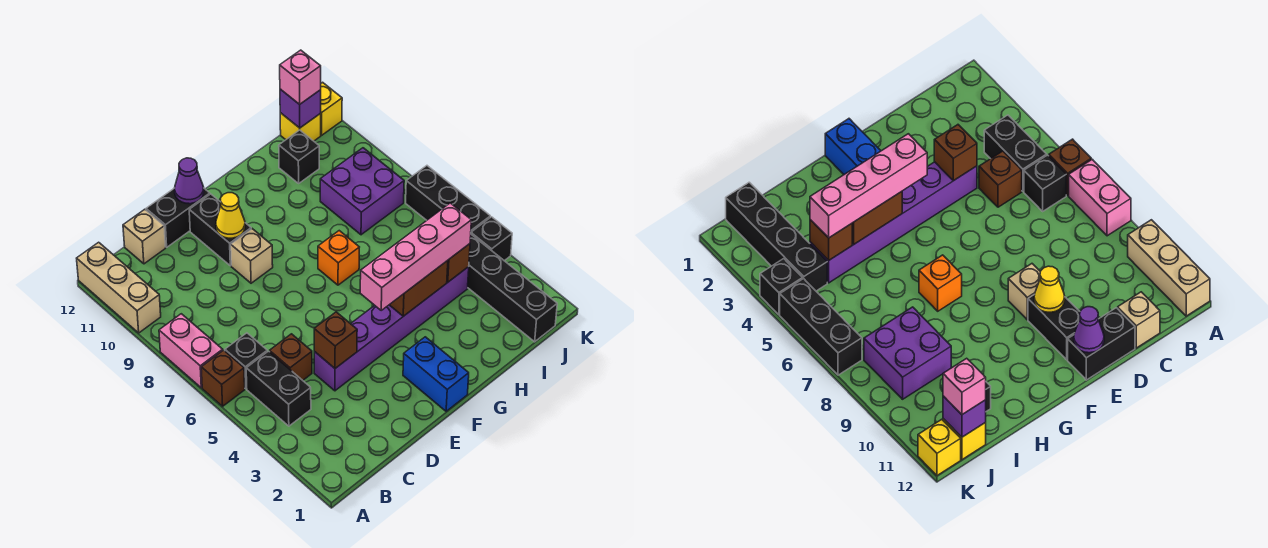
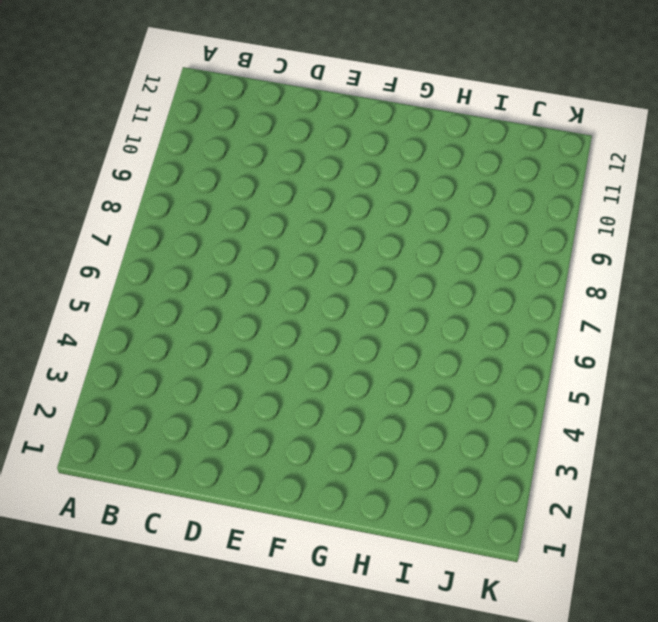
none -> brown brick A6 level 1
none -> pink brick A7:A8 level 1
none -> tan brick A10:A12 level 1

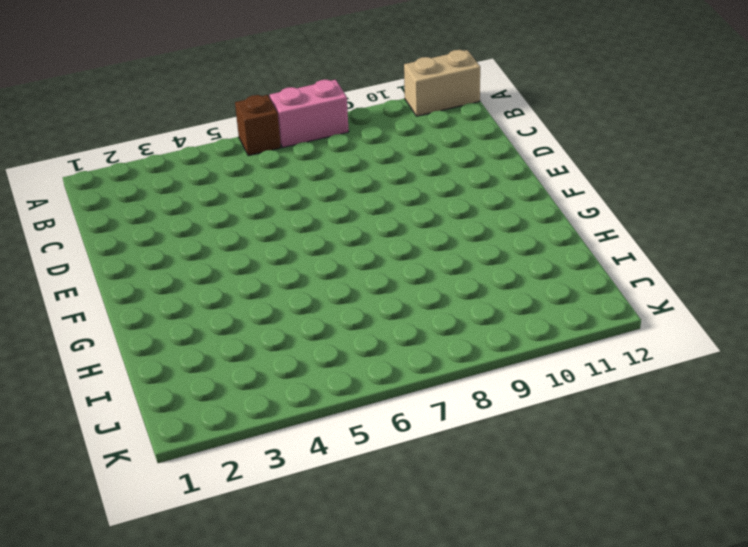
tan brick A11:A12 level 1 -> tan brick A10:A12 level 1
none -> black brick B4:B5 level 1
none -> black brick B6 level 1
none -> brown brick C5 level 1

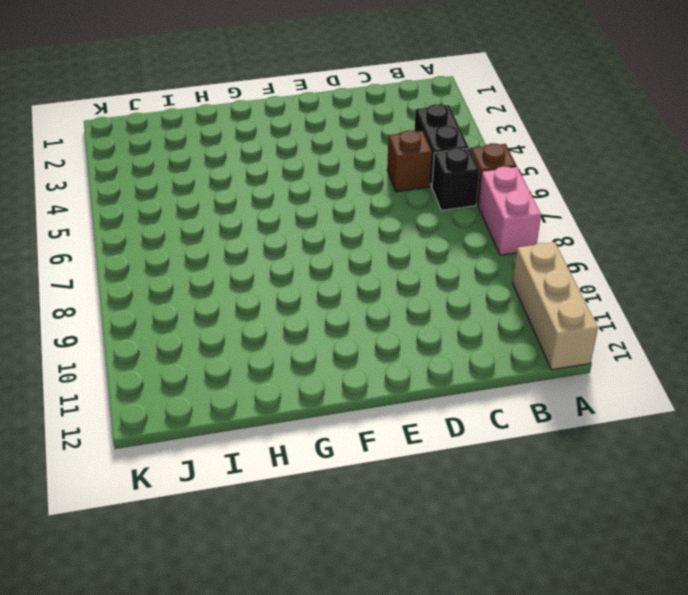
none -> tan brick C12 level 1
none -> purple brick D4:I4 level 1
none -> black brick D12:E12 level 1

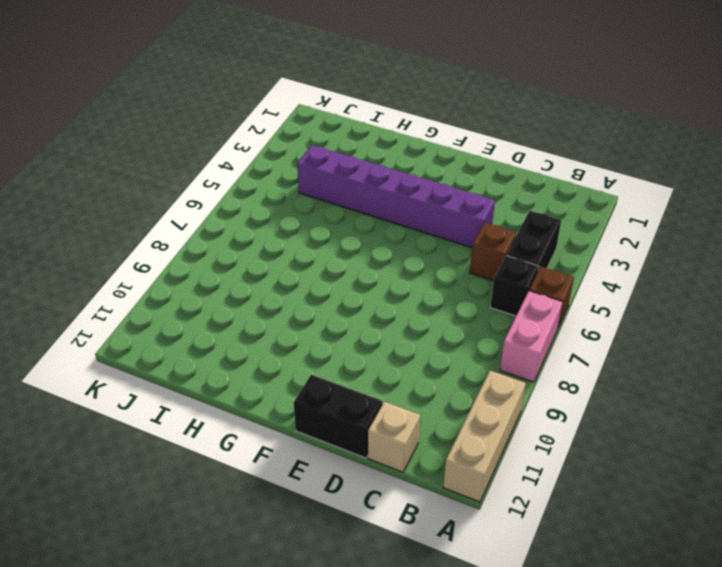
none -> tan brick E9 level 1
none -> black brick E10:E11 level 1
none -> blue brick F1:F2 level 1

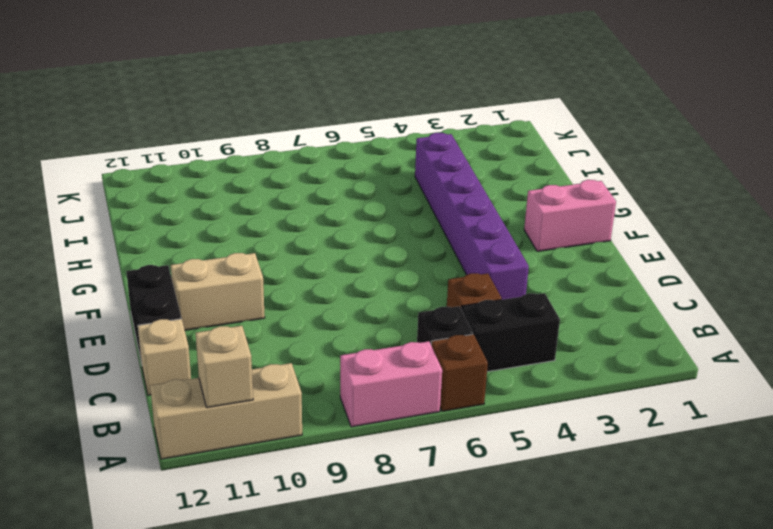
tan brick A11 level 2 -> tan brick E9 level 1
tan brick E10:E11 level 1 -> black brick E10:E11 level 1
pink brick F1:F2 level 1 -> blue brick F1:F2 level 1
none -> orange brick G7 level 1
none -> purple brick I8:J9 level 1
none -> black brick I11 level 1

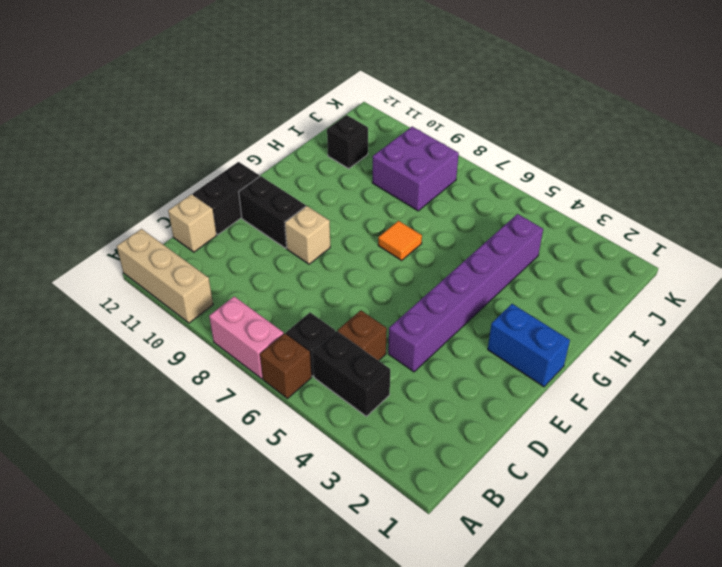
orange tile G7 level 1 -> orange brick G7 level 1
none -> black brick J1:J4 level 1
none -> yellow brick J12 level 1
none -> black brick K4 level 1

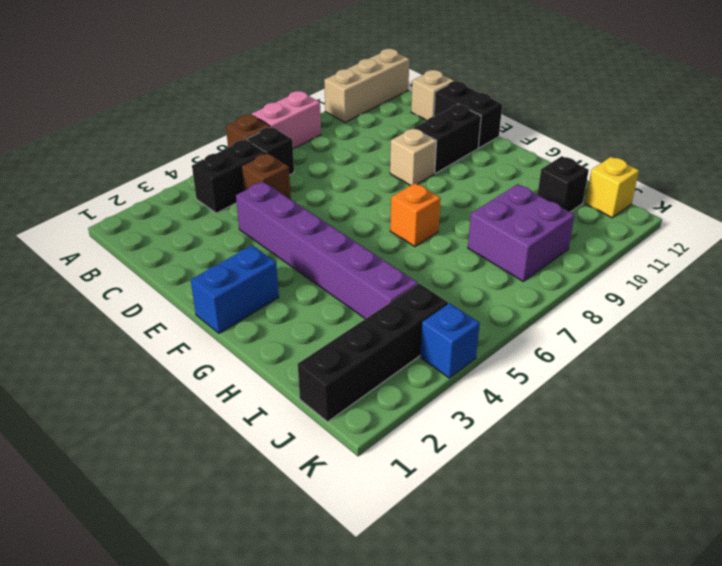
blue brick K4 level 1 -> black brick K4 level 1
none -> black brick K5:K7 level 1
none -> yellow brick K12 level 1
none -> brown brick D4 level 2

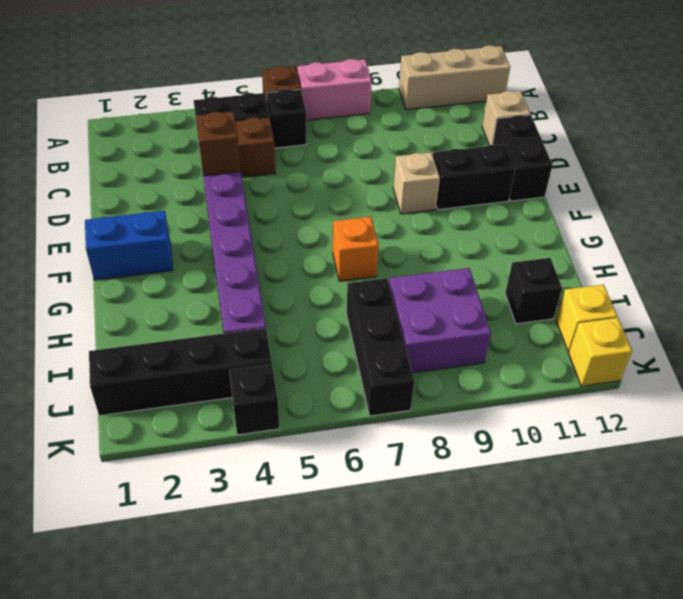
black brick I7:K7 level 1 -> black brick K5:K7 level 1
none -> yellow cone E10 level 2
none -> purple cone E12 level 2
none -> brown brick G4:H4 level 2

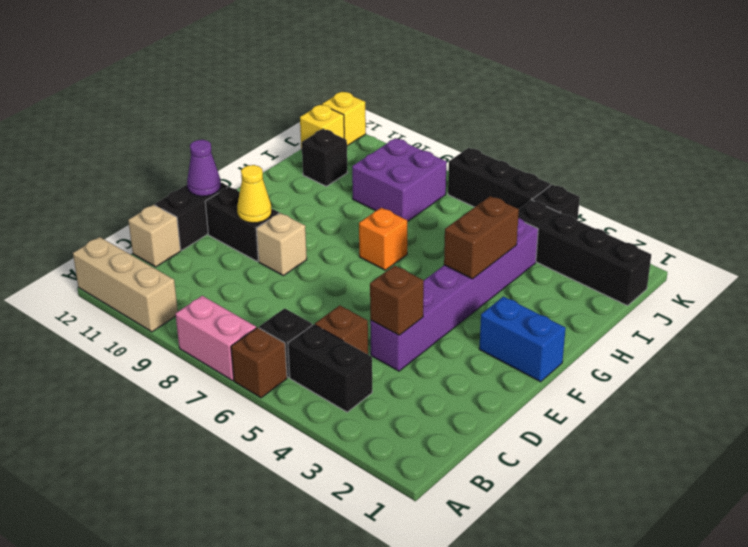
none -> brown brick I4 level 2
none -> purple brick J12 level 2
none -> pink brick F4:I4 level 3

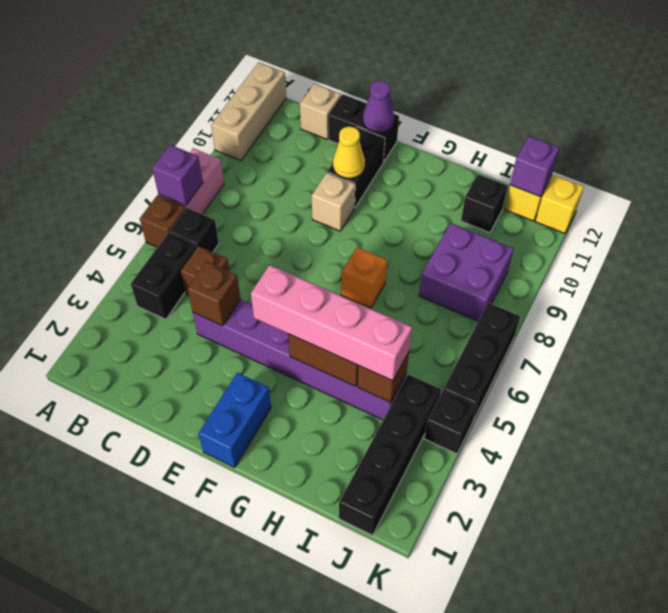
purple brick A7 level 2 -> none
none -> pink brick J12 level 3

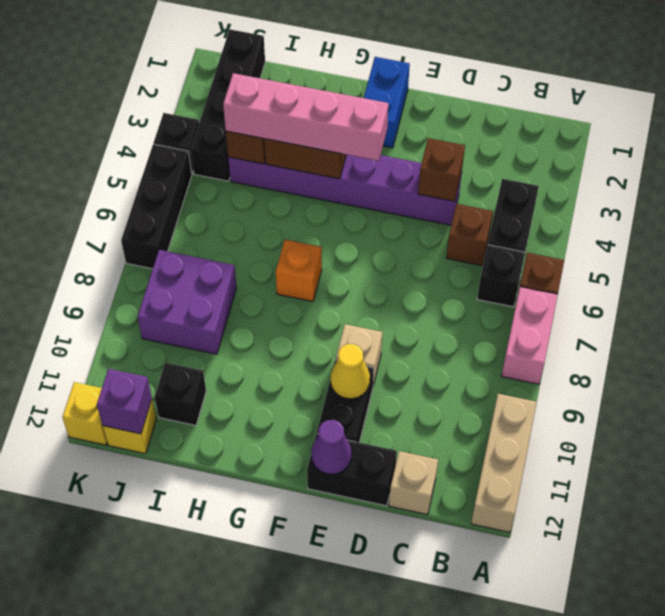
none -> pink brick J12 level 3

